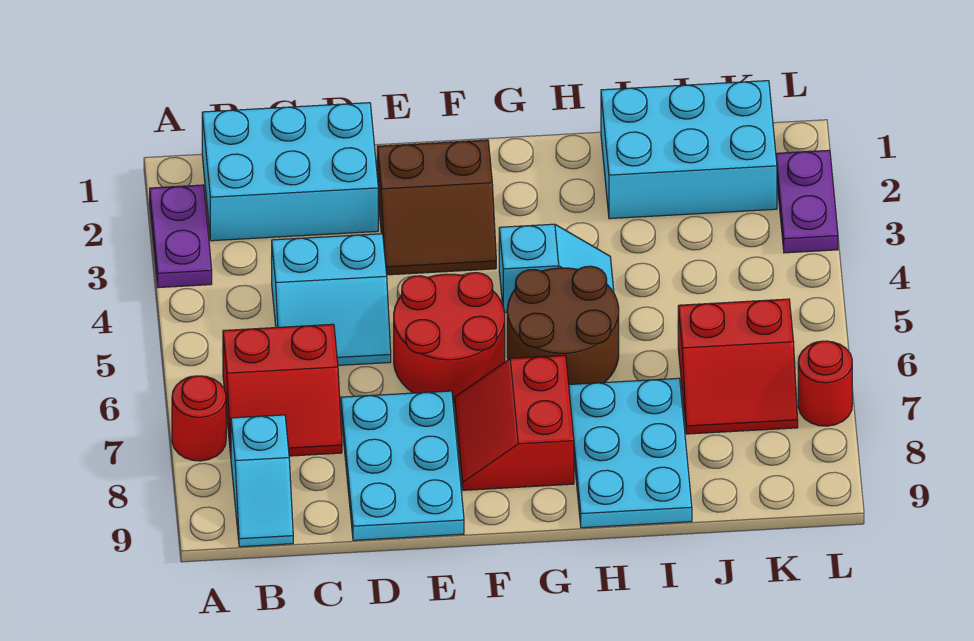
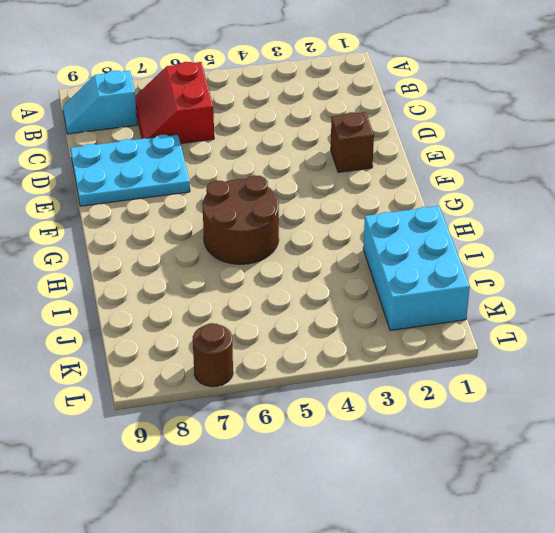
brown brick E2 level 1 -> brown slope E2:F3 level 1 top 2
brown round brick L7 level 1 -> red round brick L7 level 1
none -> purple plate A2:A3 level 1
none -> red round brick A7 level 1
none -> cyan brick B1:D2 level 1

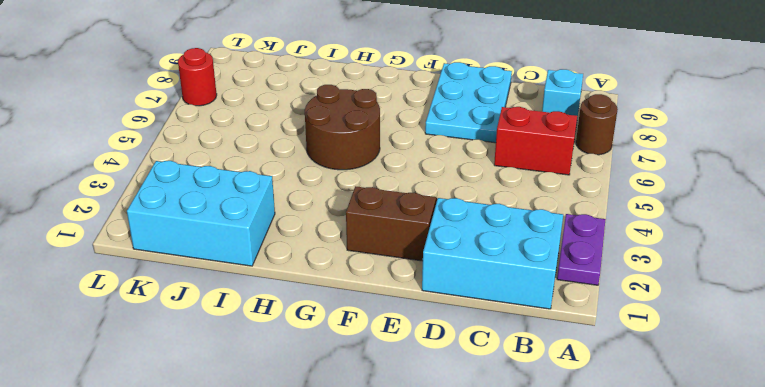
brown round brick A7 level 1 -> red round brick A7 level 1
none -> cyan slope C4:D5 level 1 top 4
none -> red round brick E5:F6 level 1
none -> red slope F7:G8 level 1 top G

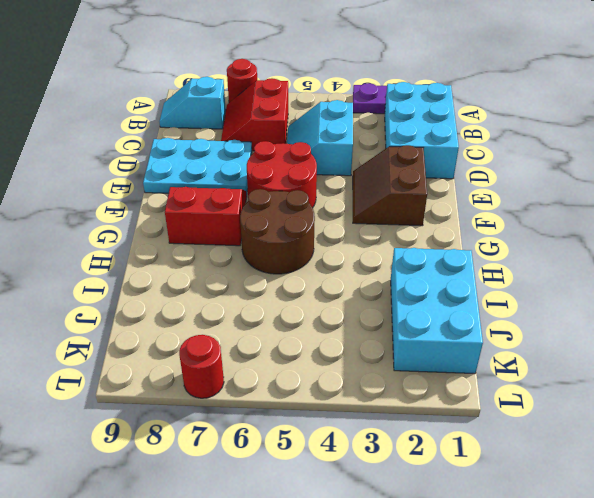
none -> cyan slope G4:H4 level 1 top G
none -> cyan plate H7:I9 level 1
none -> red slope J6:K7 level 1 top 6

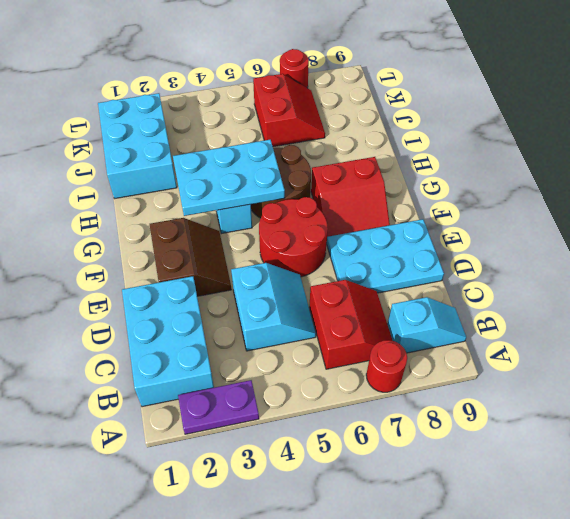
cyan plate G3:H5 level 2 -> cyan plate H7:I9 level 1
none -> purple plate L2:L3 level 1

